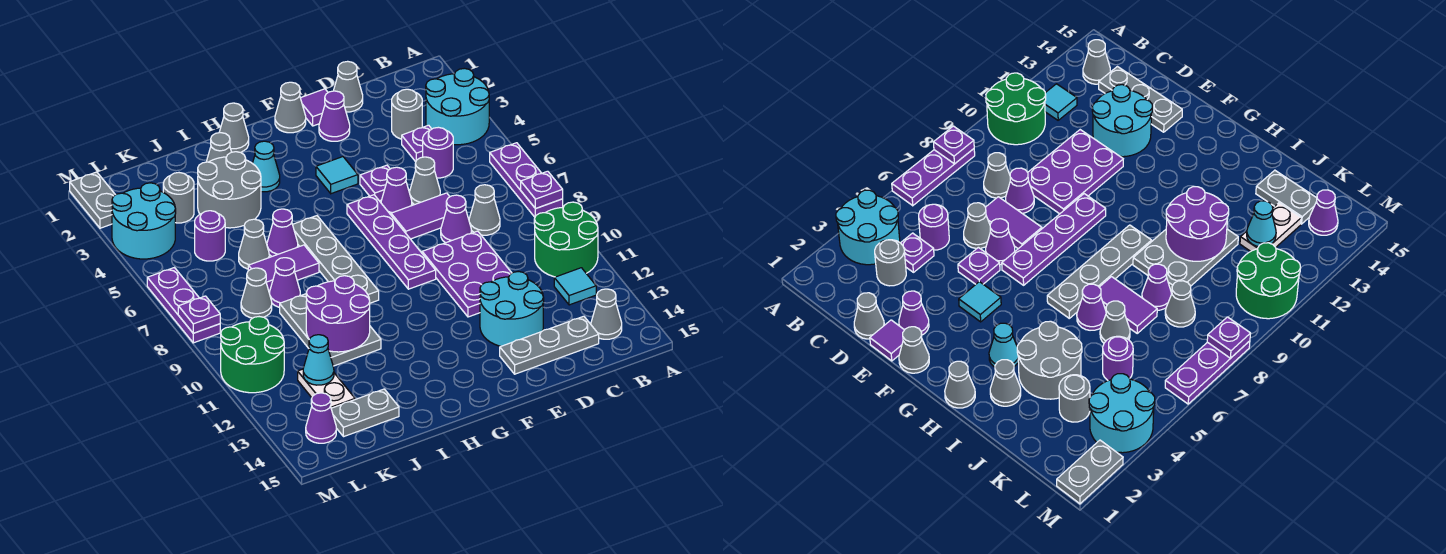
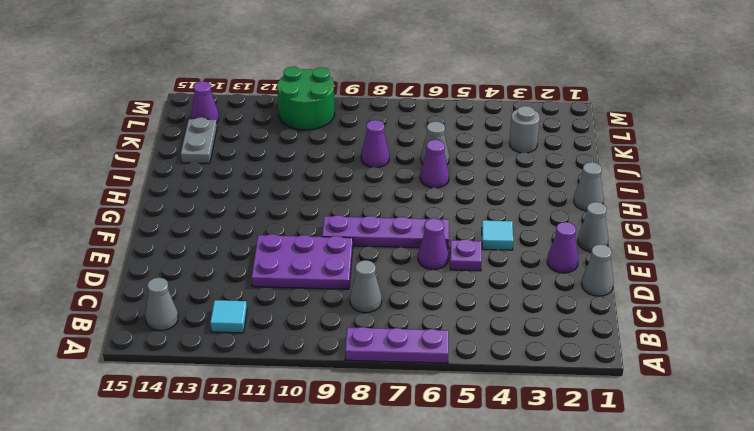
none -> cyan round brick A3:B4 level 1
none -> green round brick A10:B11 level 1
none -> grey round brick C3 level 1
none -> purple plate C4 level 1

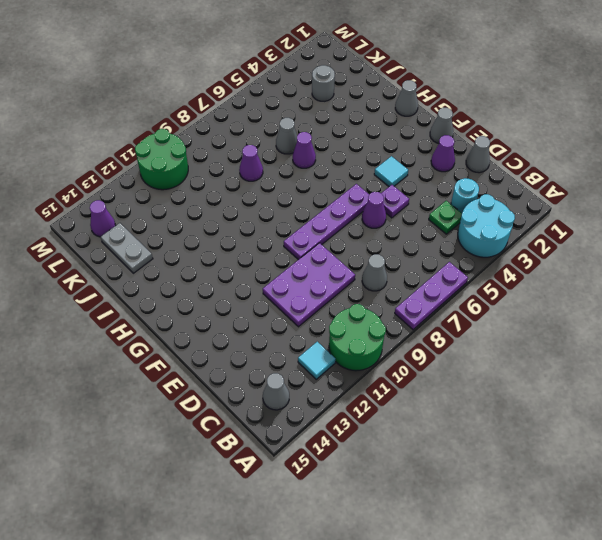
cyan round brick C3 level 1 -> grey round brick C3 level 1
green plate C4 level 1 -> purple plate C4 level 1
none -> purple round brick C5 level 1
none -> grey plate C14:E14 level 1
none -> grey cone D6 level 1
none -> purple tile D7:E7 level 1

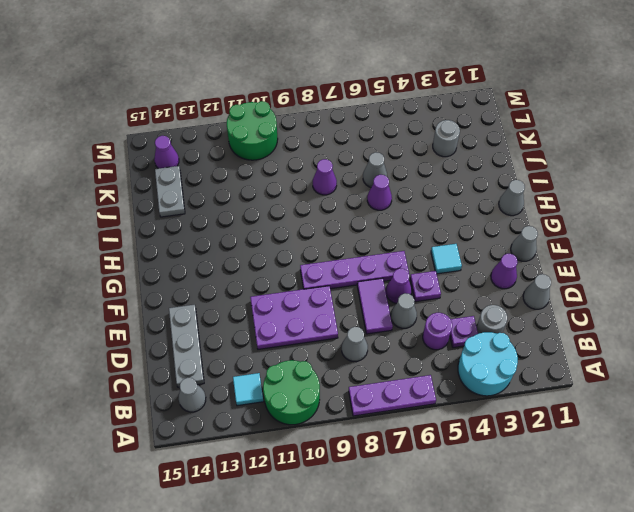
none -> purple cone D8 level 1
none -> cyan round brick D12:E13 level 1
none -> purple tile E1 level 1
none -> cyan cone H3 level 1

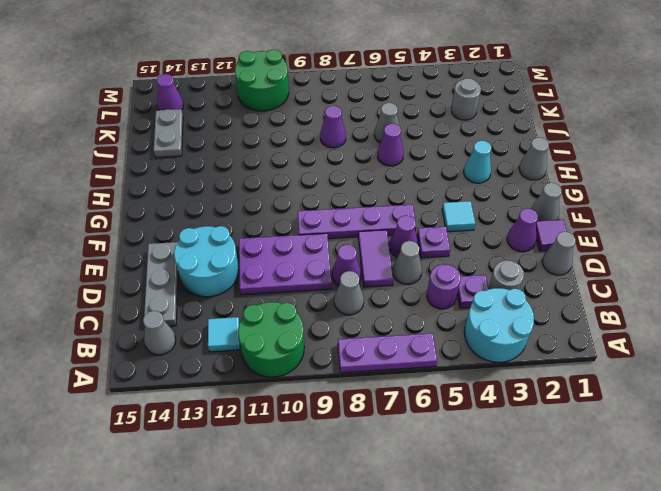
none -> grey plate H6:H9 level 1
none -> grey cone I2 level 1
none -> grey round brick I3:J4 level 1
none -> purple tile I7:J7 level 1

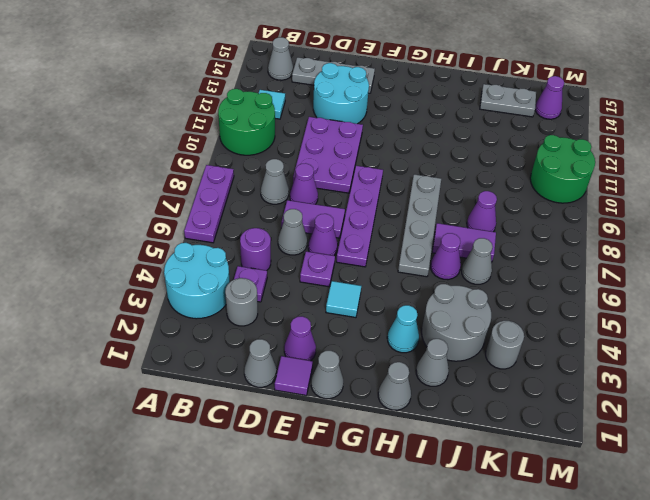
none -> grey plate I9:J11 level 1
none -> purple round brick K5 level 1
none -> grey cone K8 level 1
none -> white plate K12:K13 level 1

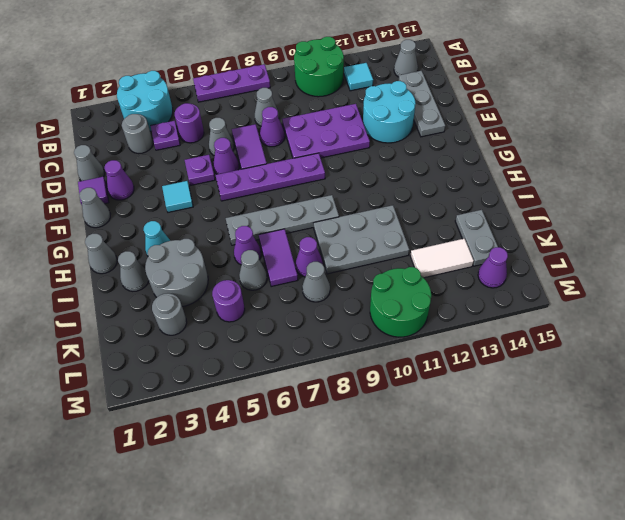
white tile K12:K13 level 1 -> white plate K12:K13 level 1
none -> cyan round brick L3:M4 level 1
none -> grey plate M1:M2 level 1
none -> purple plate M6:M8 level 1
none -> purple plate A8 level 2

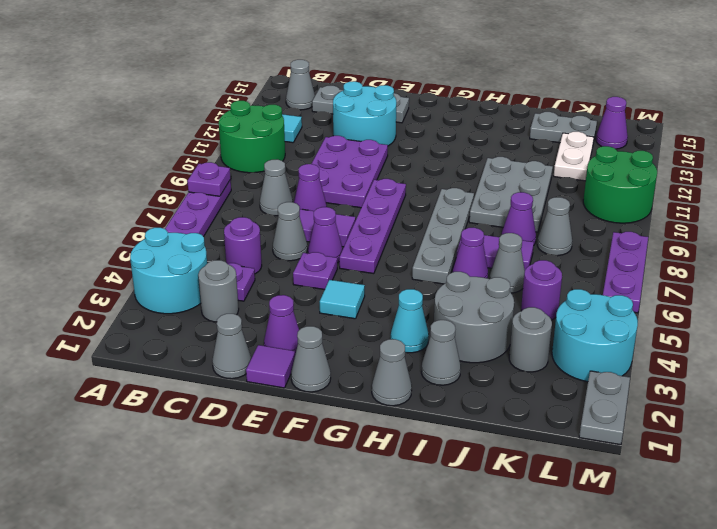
none -> purple round brick I10:J11 level 2
none -> cyan cone K12 level 2
none -> purple plate M8 level 2

